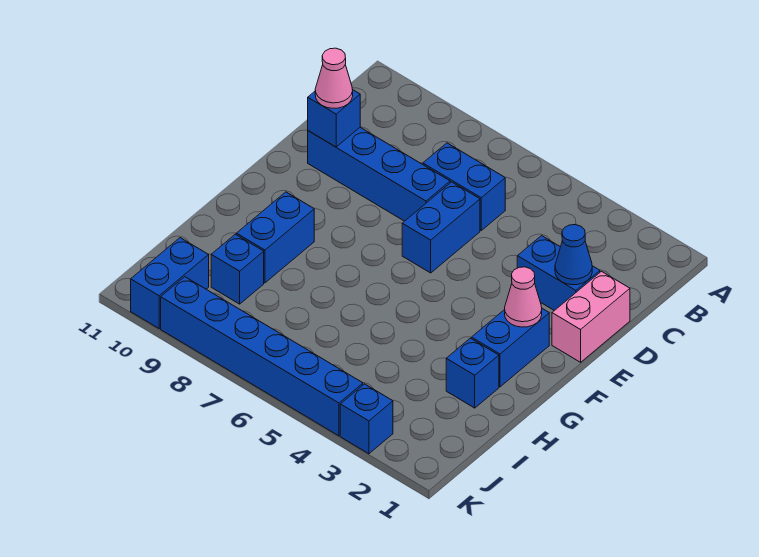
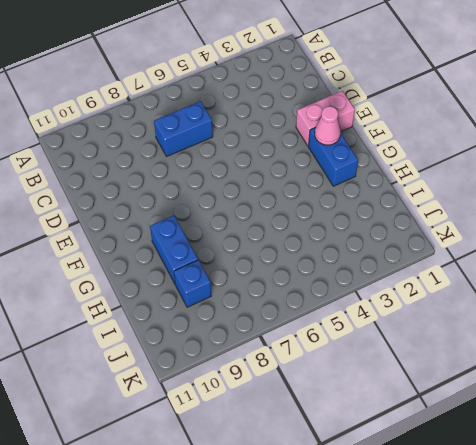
pink brick E1:E2 level 1 -> pink brick D1:E1 level 1
none -> blue brick D2:D3 level 1
none -> blue brick D6:E6 level 1
none -> blue brick D7:D10 level 1

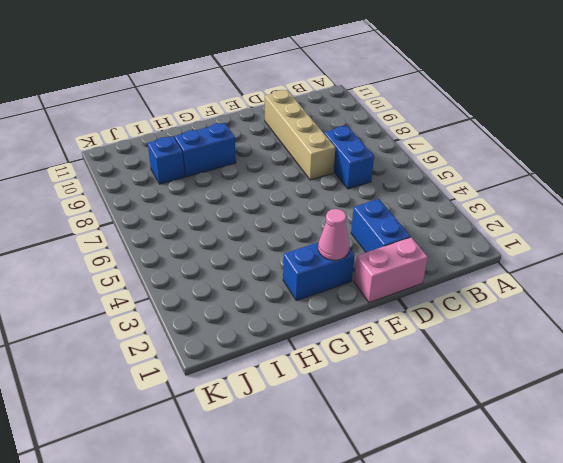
tan brick D7:D10 level 1 -> blue brick D7:D10 level 1
none -> blue brick D6:E6 level 1
none -> blue brick H2 level 1
none -> blue brick J10:K10 level 1

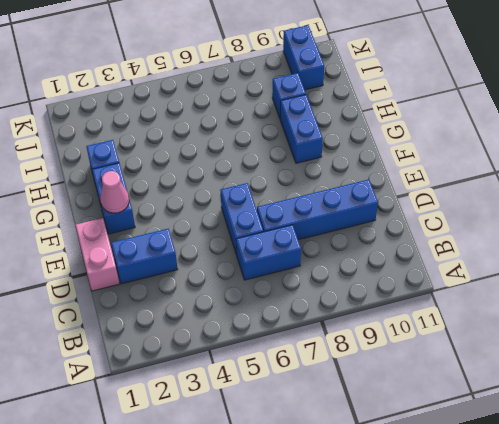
none -> blue brick K3 level 1
none -> blue brick K4:K9 level 1
none -> blue cone D2 level 2

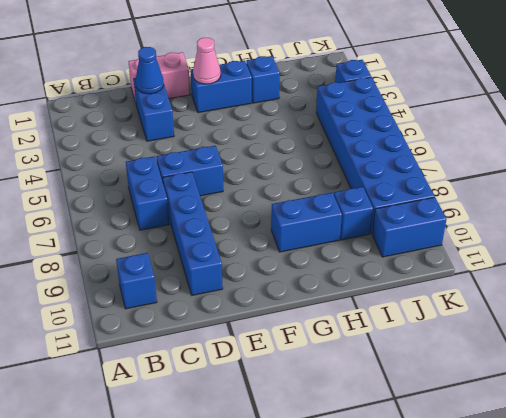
blue brick B10 level 1 -> blue brick D10 level 2
blue brick J4:K9 level 1 -> blue brick K4:K9 level 1
none -> pink cone D10 level 3

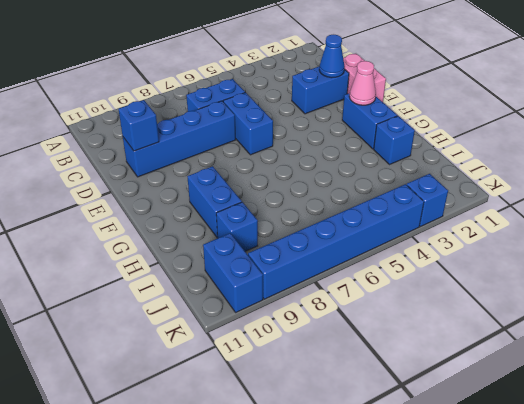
none -> pink cone D10 level 3

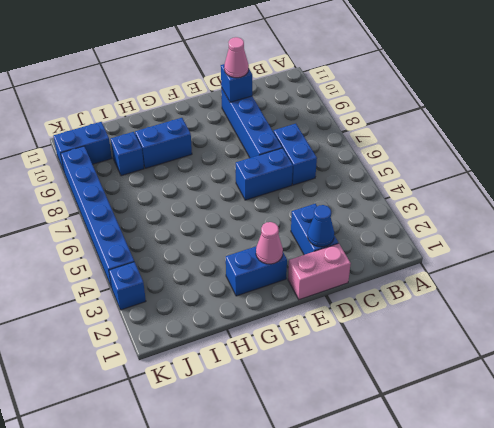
none -> blue brick H2 level 1

